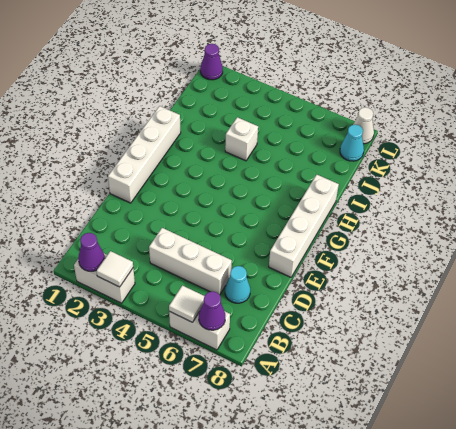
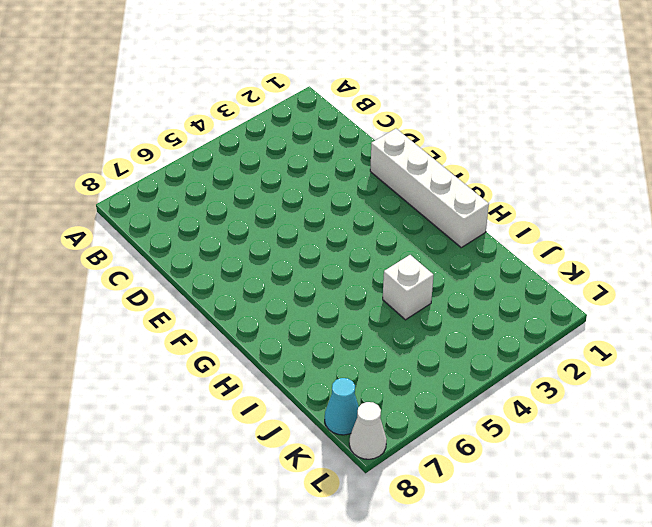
none -> white brick A2:A3 level 1
none -> white brick A6:A7 level 1
none -> white brick C4:C6 level 1

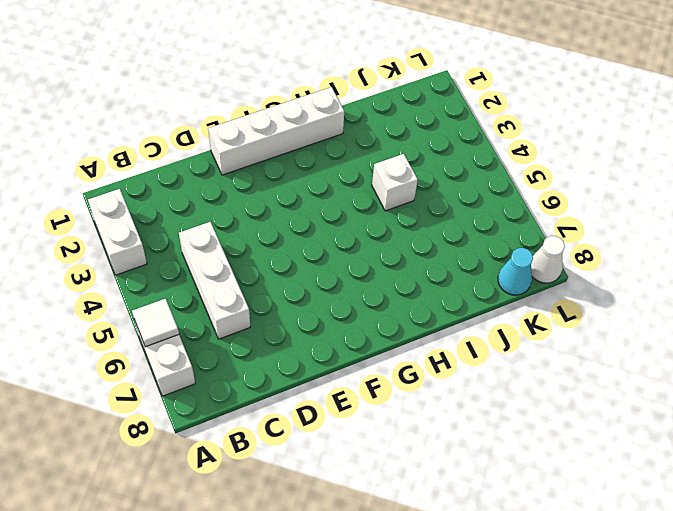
none -> cyan cone C7 level 1
none -> white brick E8:H8 level 1
none -> purple cone L1 level 1

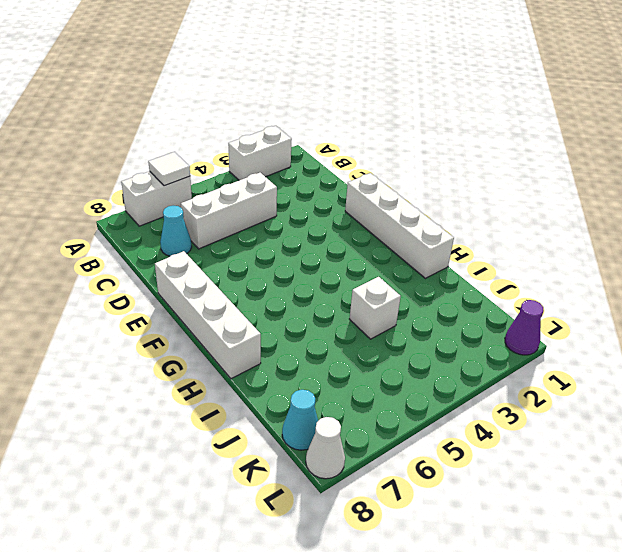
none -> purple cone A2 level 2
none -> white tile A3 level 2
none -> purple cone A7 level 2

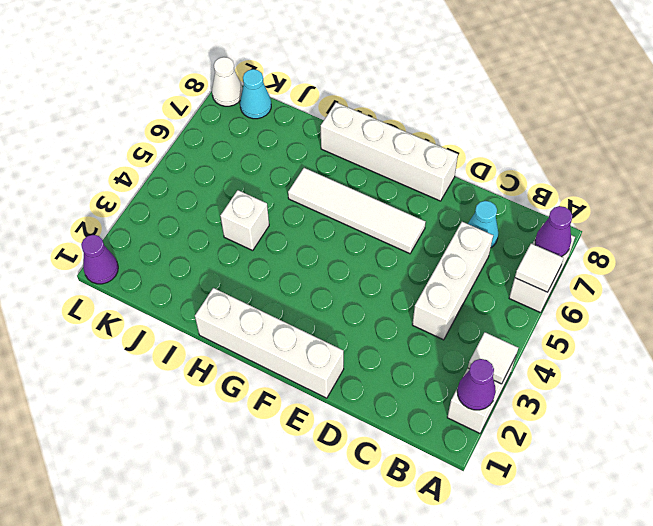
white tile E6:H6 level 1 -> none

